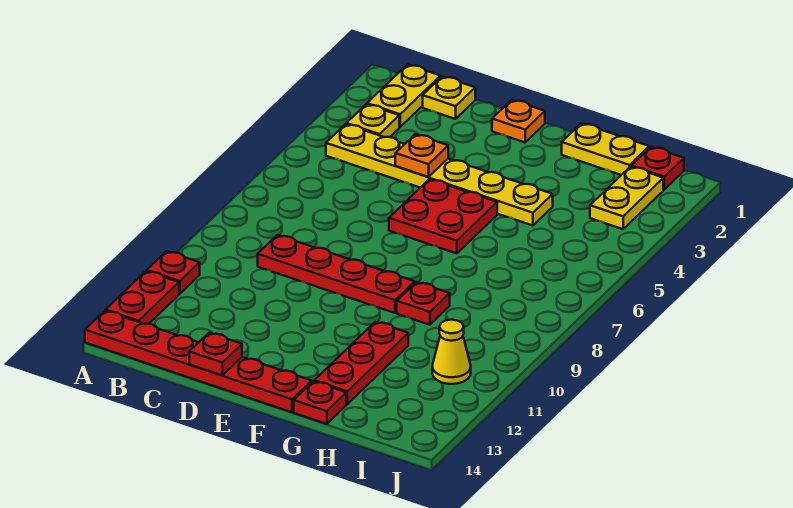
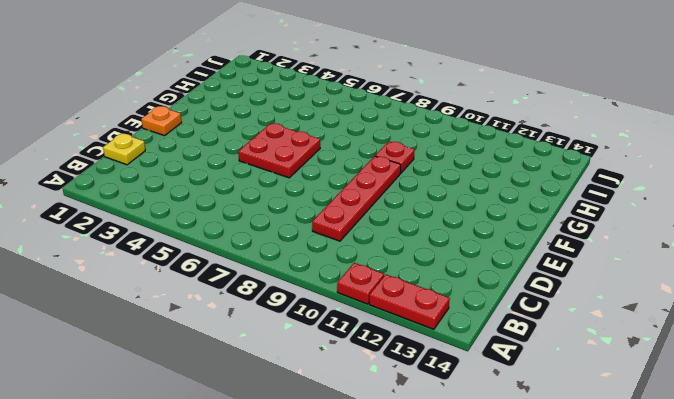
none -> red plate A14:F14 level 1
none -> yellow plate B1:B2 level 1
none -> yellow plate B3 level 1

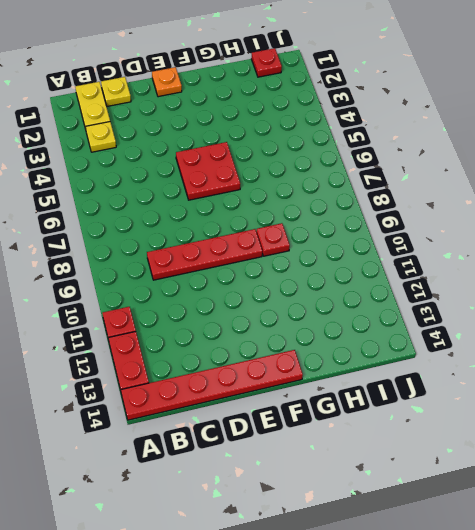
none -> yellow plate B4:G4 level 1
none -> yellow plate G1:H1 level 1
none -> red plate G11:G13 level 1

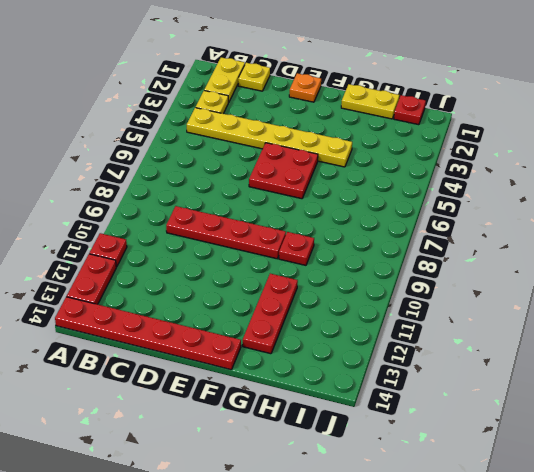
none -> red plate G14 level 1
none -> yellow plate I2:I3 level 1
none -> yellow cone I11 level 1

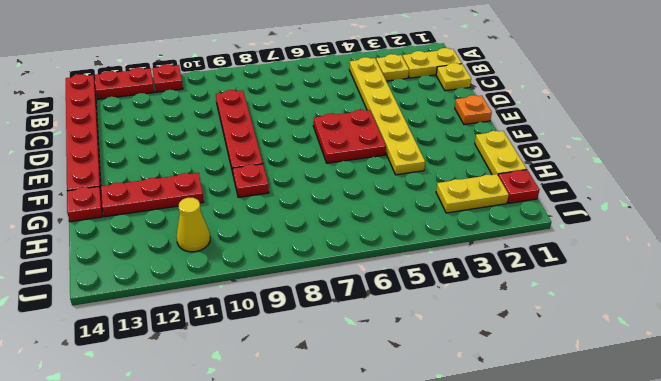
none -> orange plate D4 level 2
none -> red plate D14 level 2

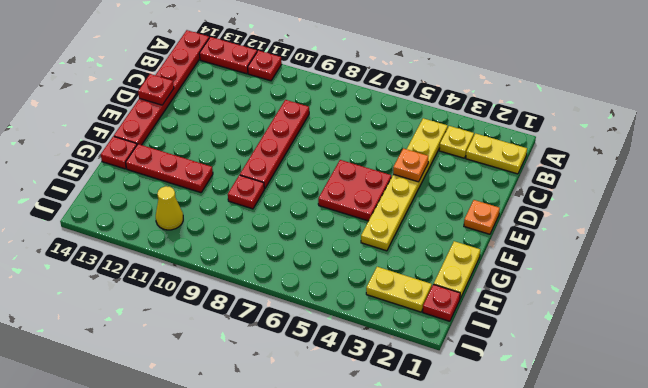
none -> yellow plate C1 level 1

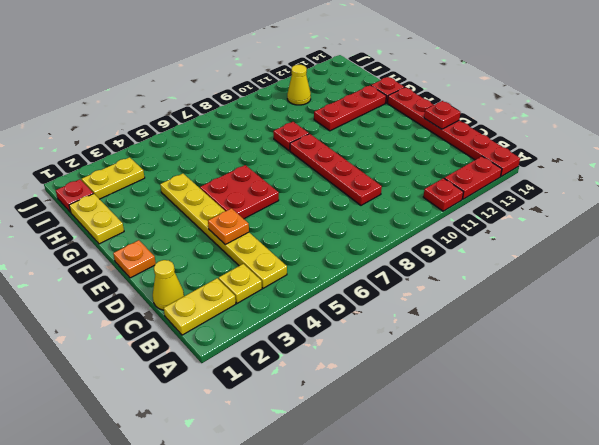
yellow cone C1 level 1 -> yellow plate C1 level 1

